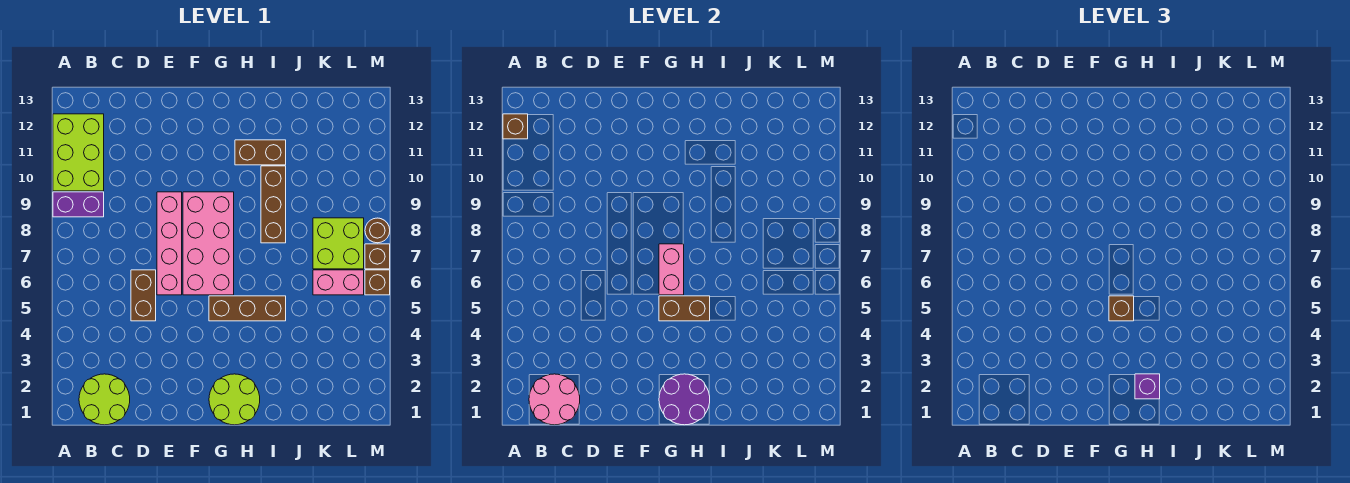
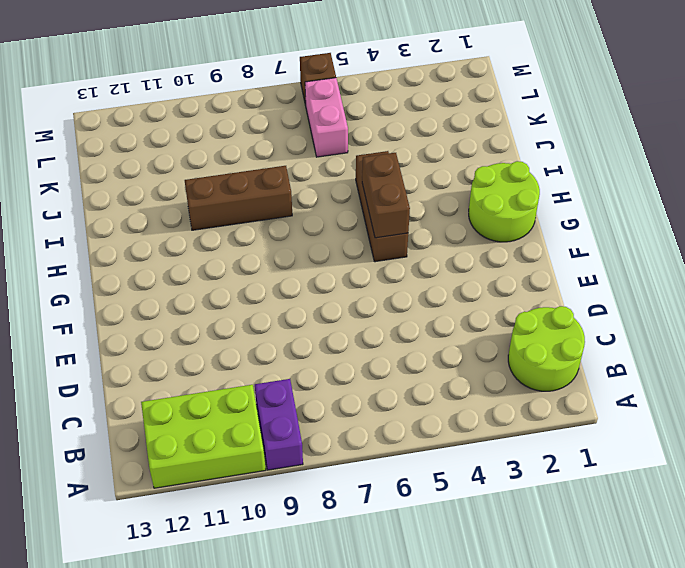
none -> brown brick D5:D6 level 1
none -> pink brick E6:E9 level 1
none -> pink brick F6:G9 level 1

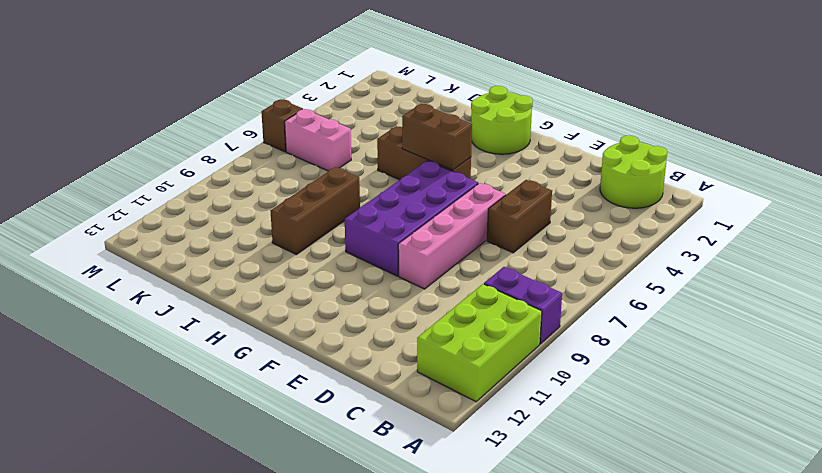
purple brick F6:G9 level 1 -> pink brick F6:G9 level 1
none -> brown brick H11:I11 level 1
none -> lime brick K7:L8 level 1
none -> brown brick M7 level 1

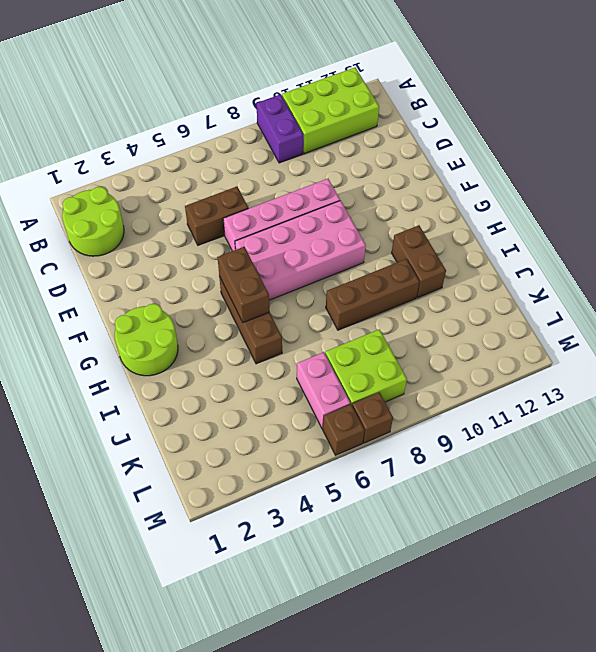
none -> brown round brick M8 level 1
none -> brown brick A12 level 2
none -> pink round brick B1:C2 level 2

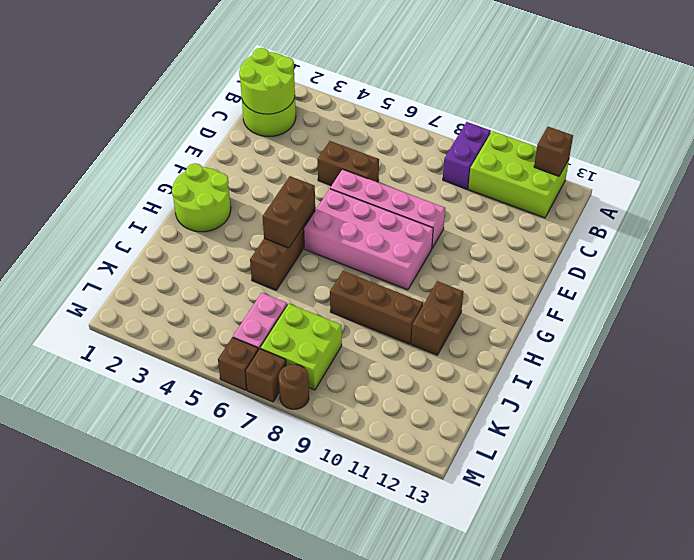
lime round brick B1:C2 level 2 -> pink round brick B1:C2 level 2
none -> purple round brick G1:H2 level 2
none -> pink brick G6:G7 level 2
none -> brown brick G5 level 3

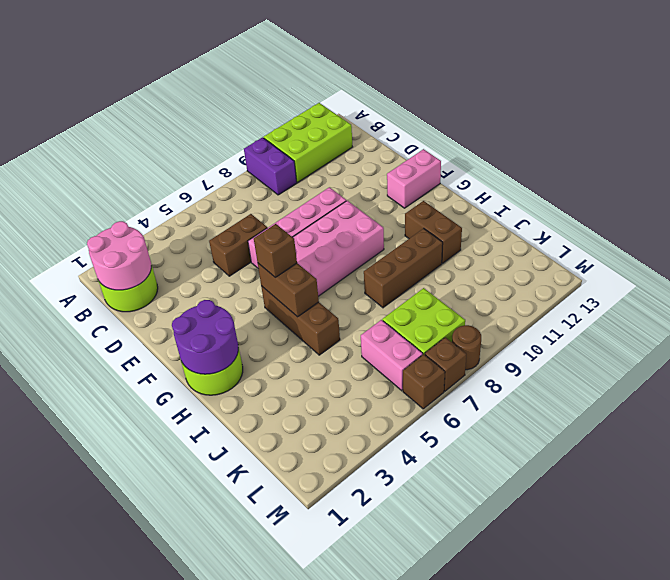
pink brick F12:F13 level 1 -> pink brick G6:G7 level 2
none -> brown brick A12 level 2
none -> purple brick H2 level 3

